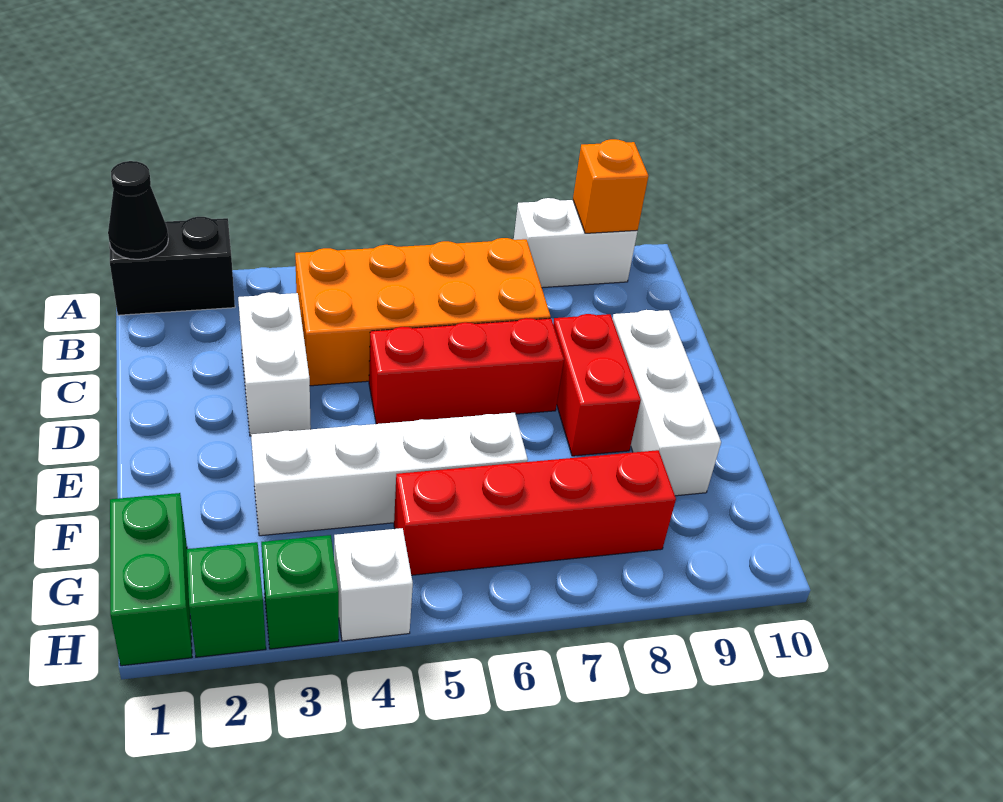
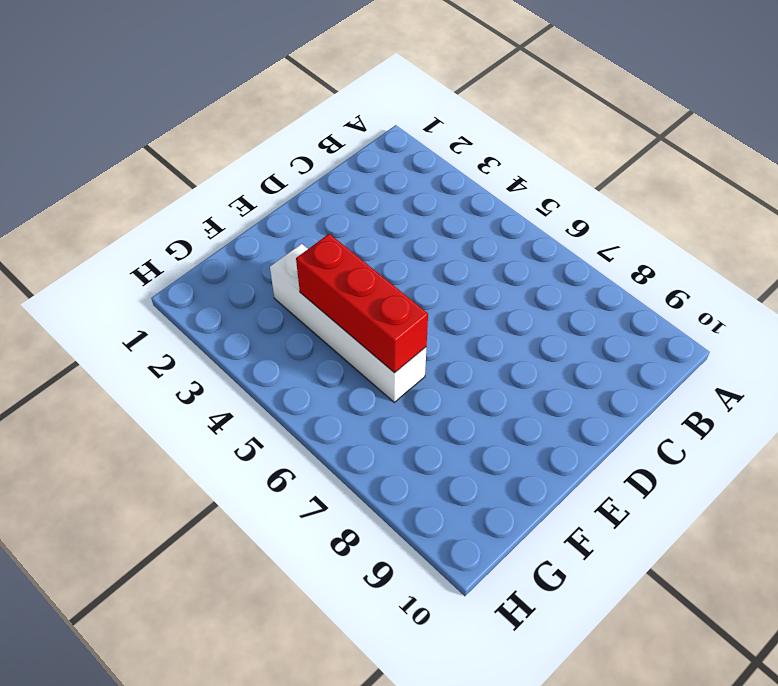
red brick F4:F6 level 2 -> red brick D5:D7 level 1
none -> black brick A1:A2 level 1
none -> white brick A8:A9 level 1
none -> orange brick B4:C7 level 1

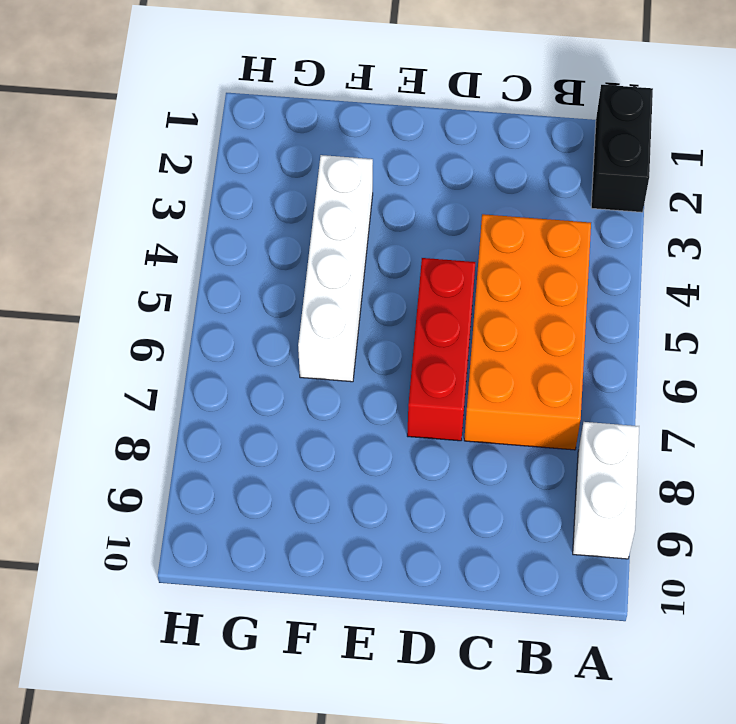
none -> white brick C3:D3 level 1
none -> red brick D8:E8 level 1
none -> white brick D9:F9 level 1

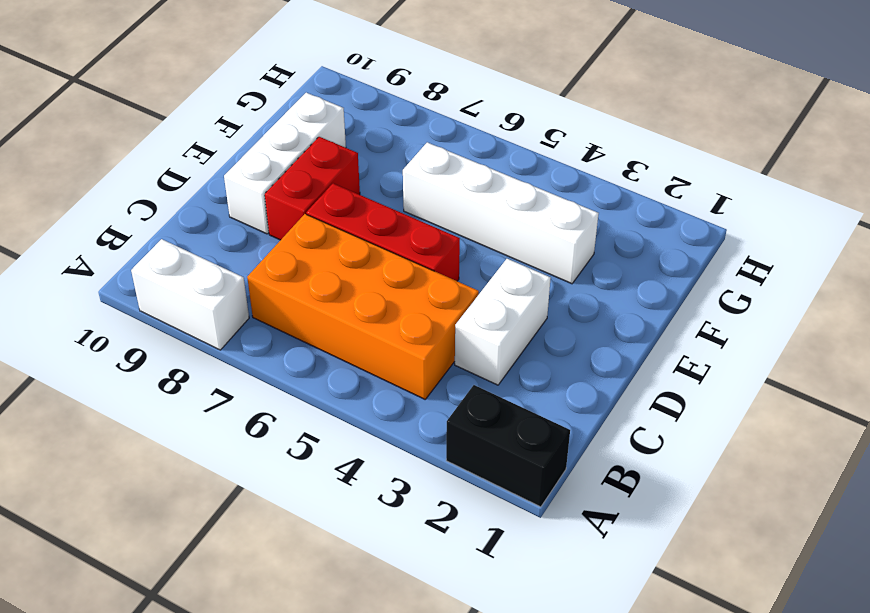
none -> green brick G1:H1 level 1
none -> red brick G5:G8 level 1
none -> green brick H2 level 1

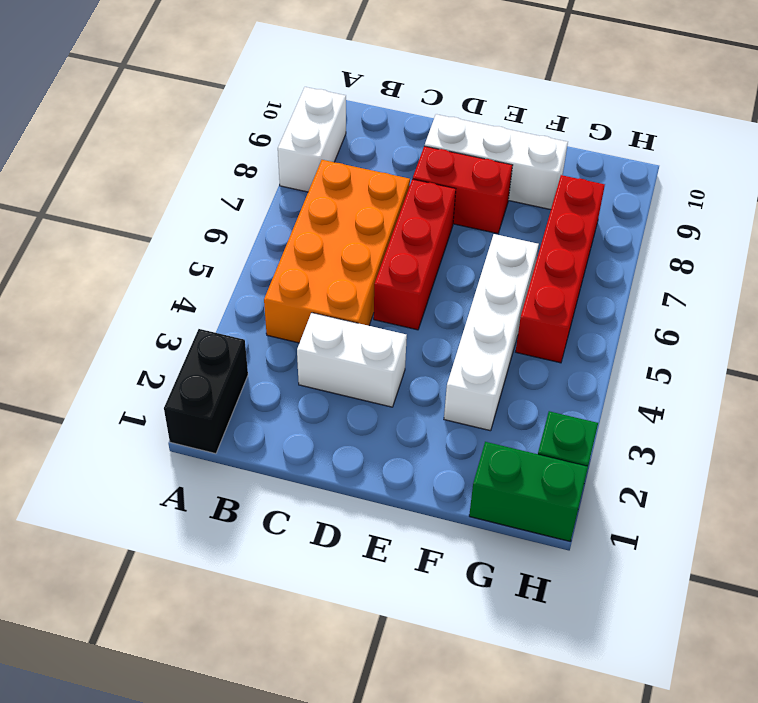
none -> green brick H3 level 1
none -> white brick H4 level 1
none -> black cone A1 level 2

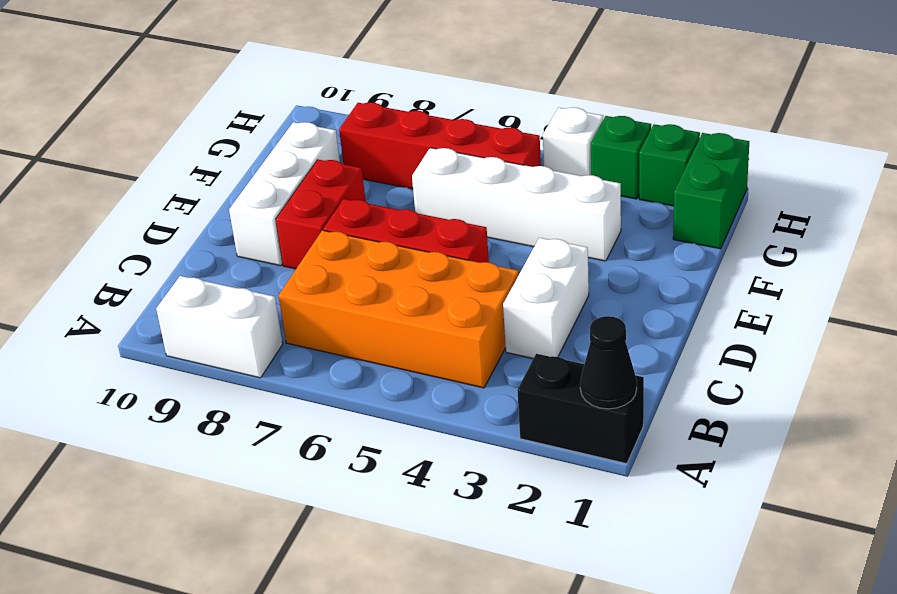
none -> orange brick A9 level 2

